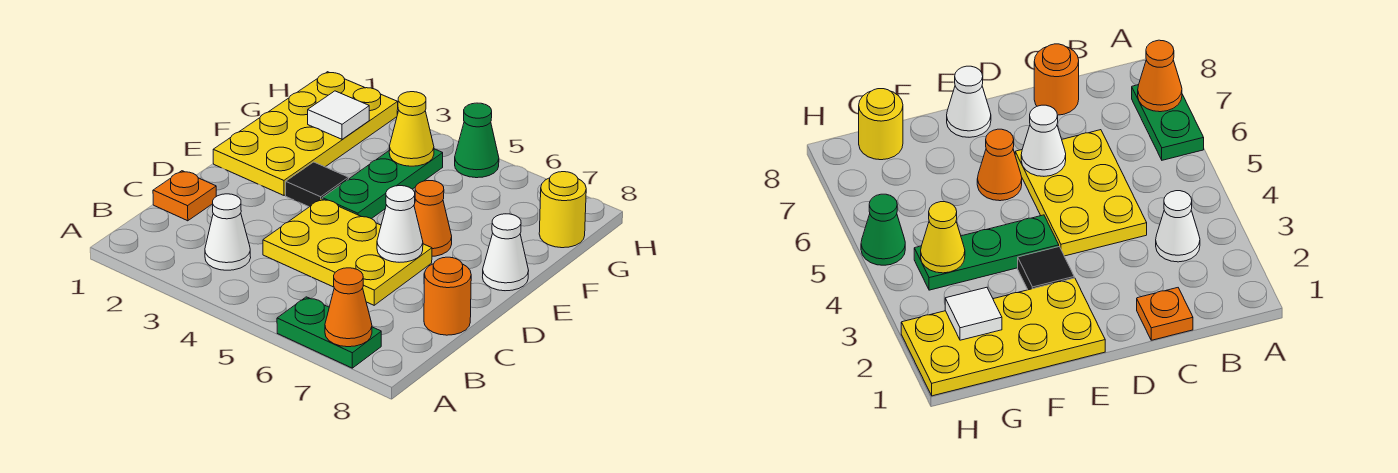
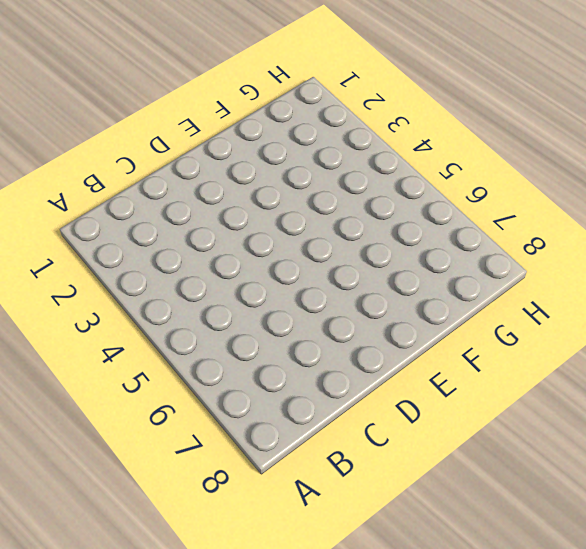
none -> green plate A6:A7 level 1
none -> white cone B3 level 1
none -> orange plate C1 level 1

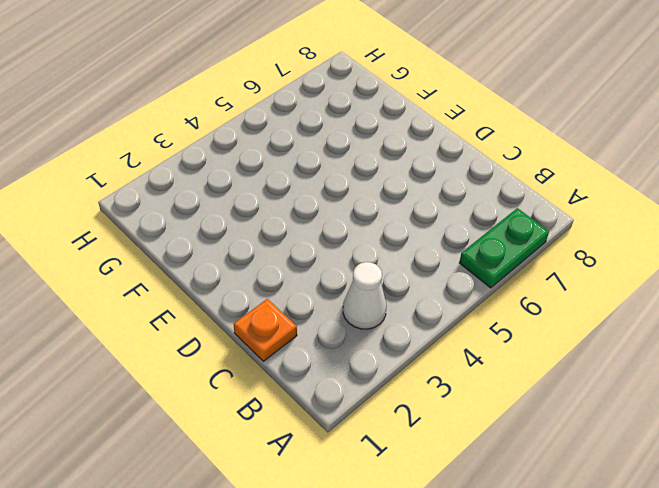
none -> yellow plate C4:D6 level 1
none -> orange round brick C8 level 1
none -> yellow plate E1:H2 level 1

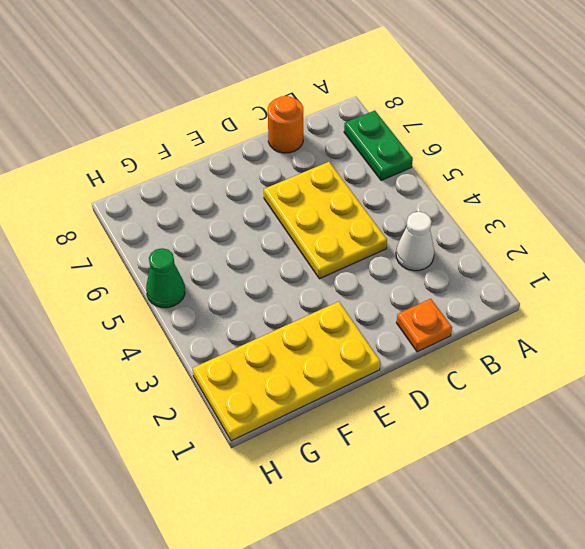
none -> black tile E3 level 1
none -> green plate E4:G4 level 1
none -> orange cone E6 level 1

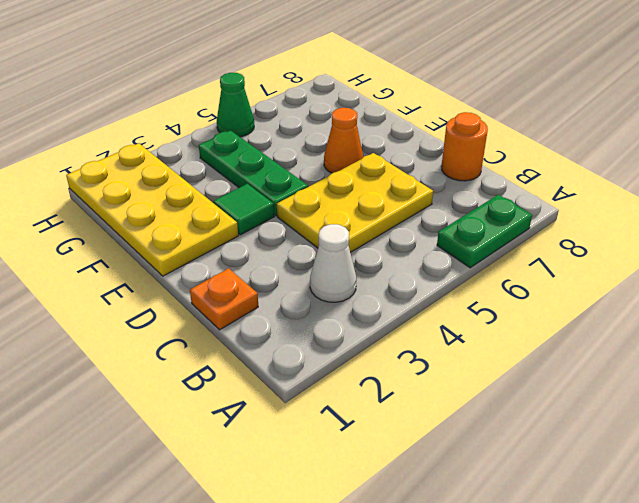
green tile E3 level 1 -> black tile E3 level 1
none -> white cone E8 level 1
none -> yellow round brick G8 level 1
none -> orange cone A7 level 2

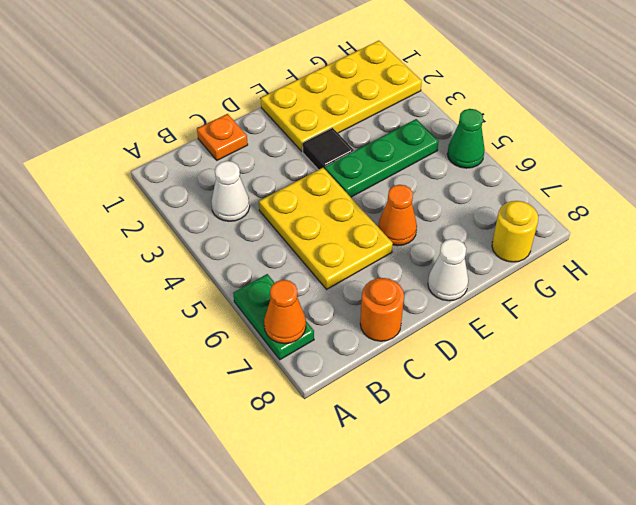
none -> white cone D6 level 2
none -> white tile G2 level 2
none -> yellow cone G4 level 2

